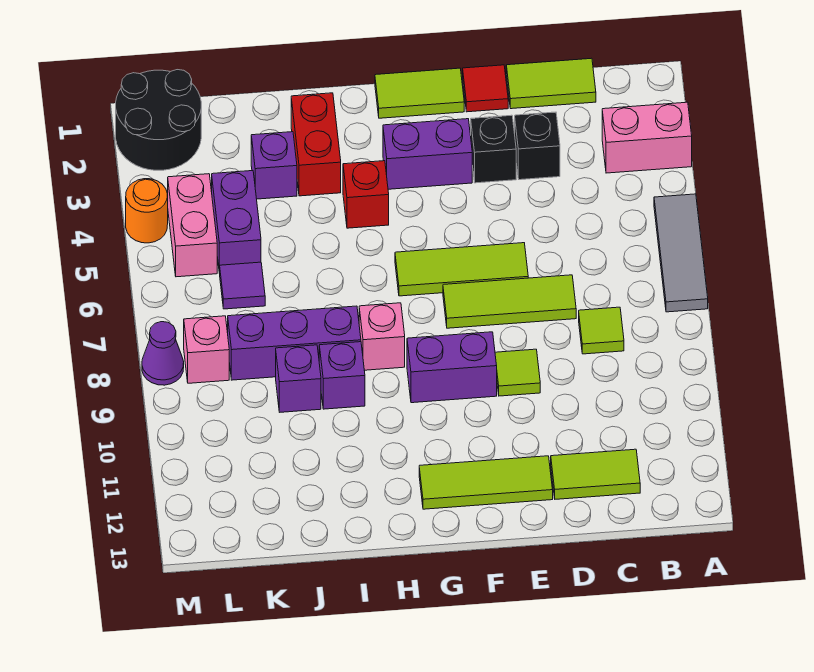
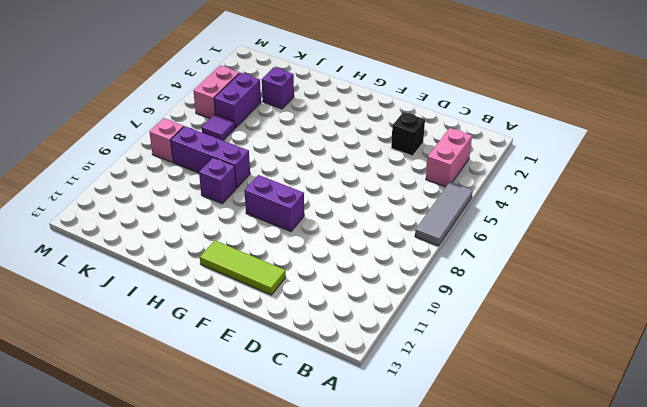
pink brick B3:B4 level 1 -> pink brick A3:B3 level 1
none -> lime tile C1:D1 level 1
none -> lime tile C8 level 1
none -> lime tile C12:D12 level 1

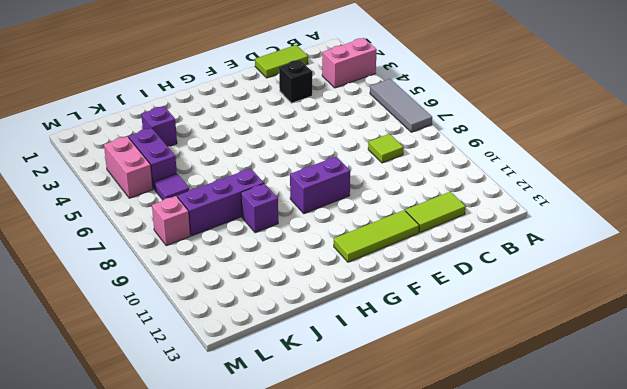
none -> lime tile D7:F7 level 1
none -> red tile E1 level 1
none -> black brick E3 level 1

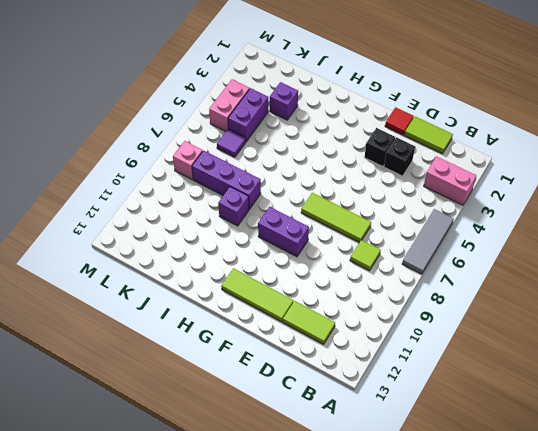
none -> lime tile E6:G6 level 1
none -> lime tile E9 level 1
none -> lime tile F1:G1 level 1

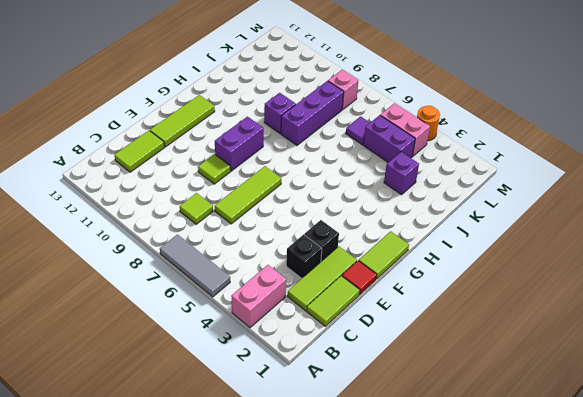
lime tile C2:E2 level 1 -> lime tile E6:G6 level 1
none -> purple brick F3:G3 level 1
none -> red brick H4 level 1
none -> pink brick H8 level 1

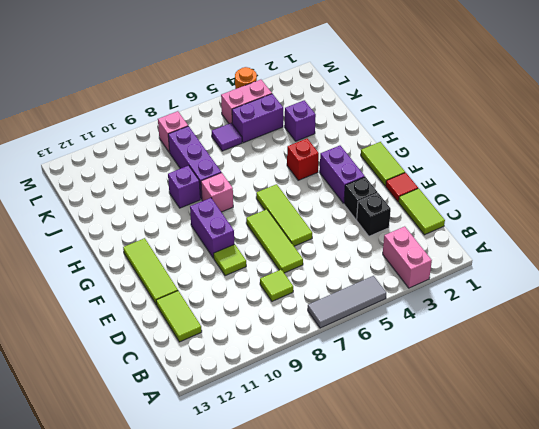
none -> red brick I2:I3 level 1
none -> purple brick J9 level 1
none -> black round brick L1:M2 level 1

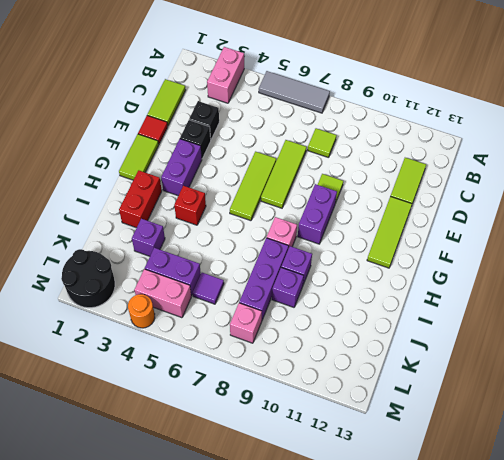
red brick H2:I2 level 1 -> red brick I2:I3 level 1
none -> purple cone M8 level 1

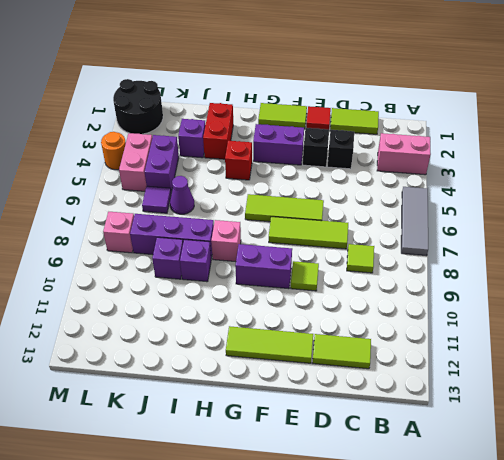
purple cone J6 level 1 -> purple cone M8 level 1

